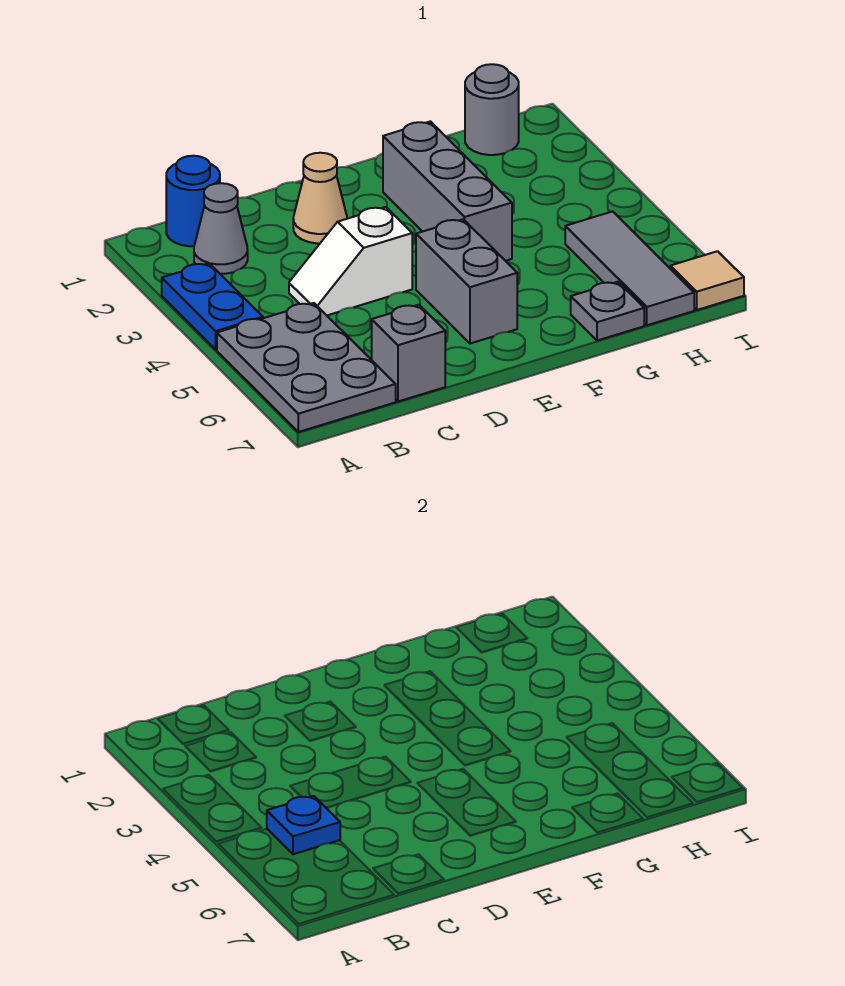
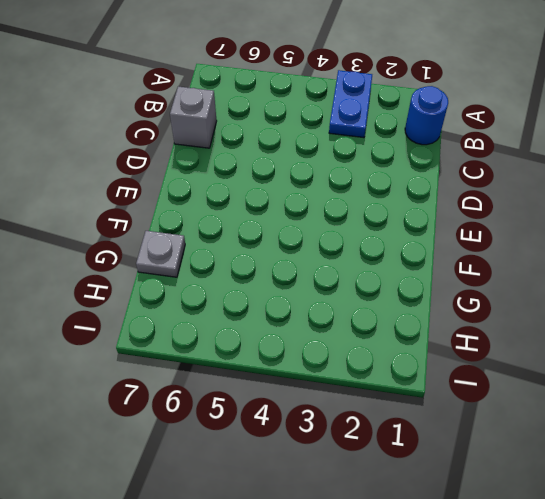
blue plate A3:B3 level 1 -> blue plate A3:A4 level 1
none -> grey plate A5:B7 level 1
none -> grey cone B2 level 1
none -> white slope C4:D4 level 1 top D

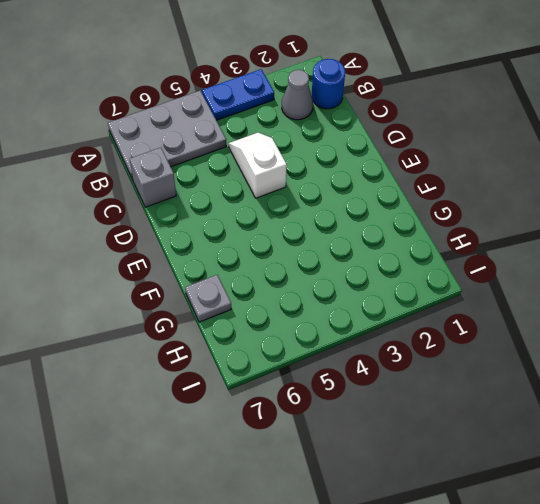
none -> tan cone D2 level 1
none -> grey brick E5:E6 level 1
none -> grey brick F2:F4 level 1

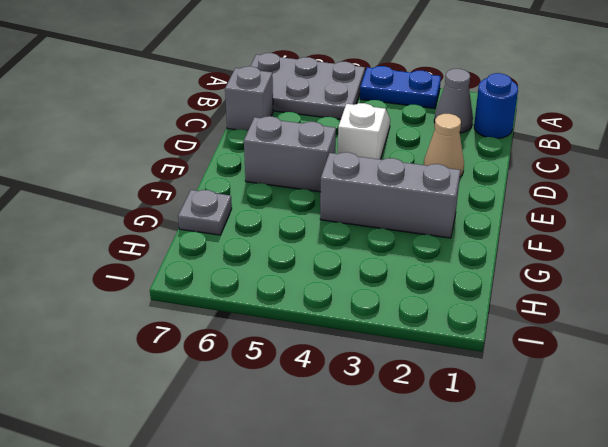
none -> grey round brick H1 level 1
none -> grey tile H5:H7 level 1
none -> tan tile I7 level 1

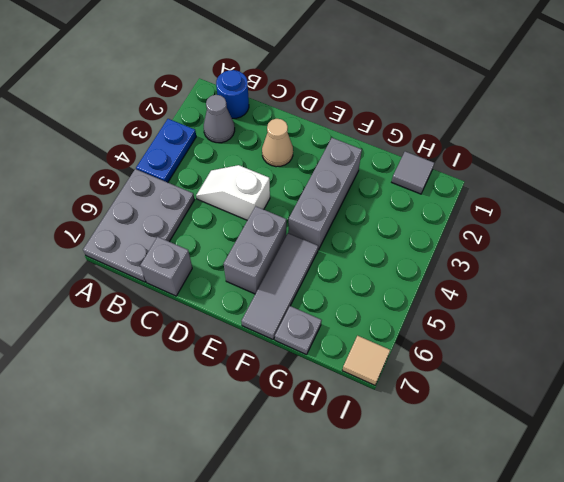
grey tile F5:F7 level 1 -> grey tile H5:H7 level 1
grey tile H1 level 1 -> grey round brick H1 level 1
none -> blue plate B5 level 2

